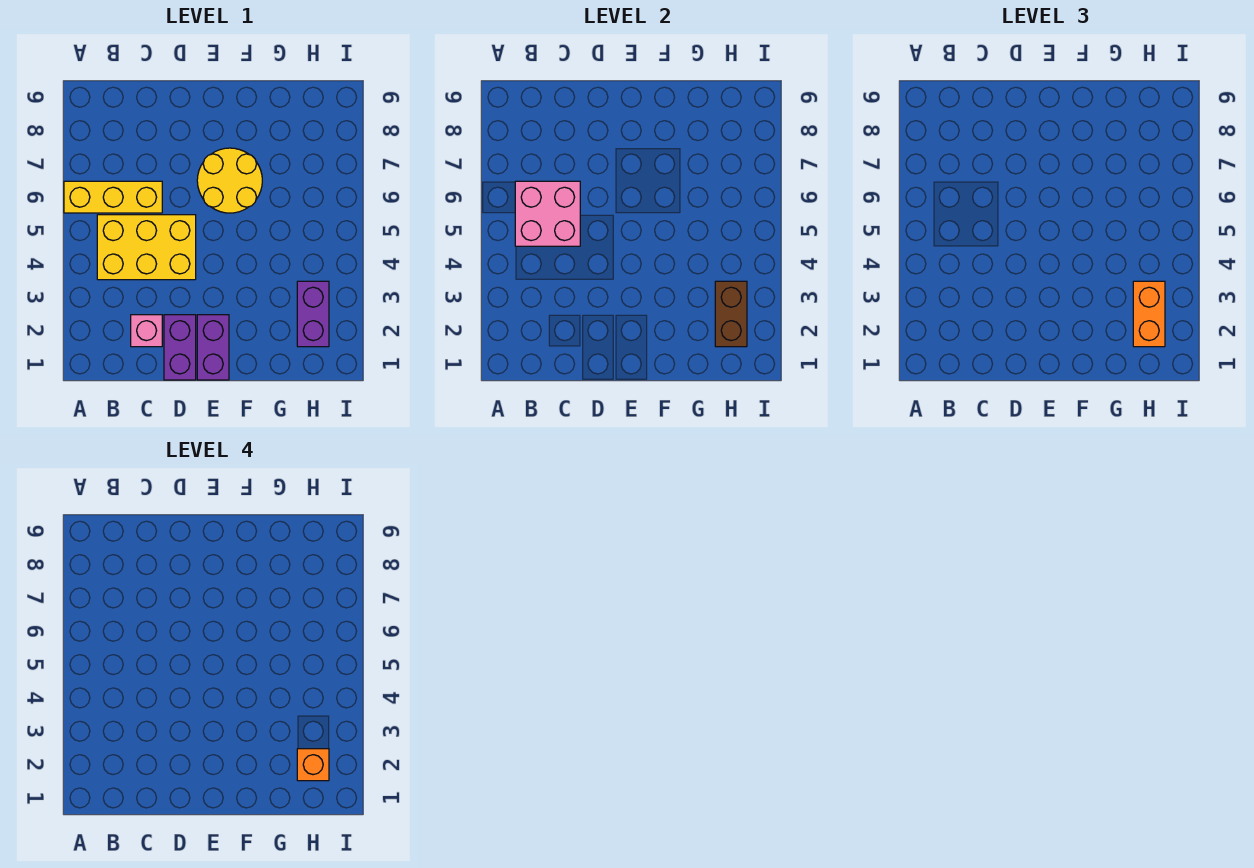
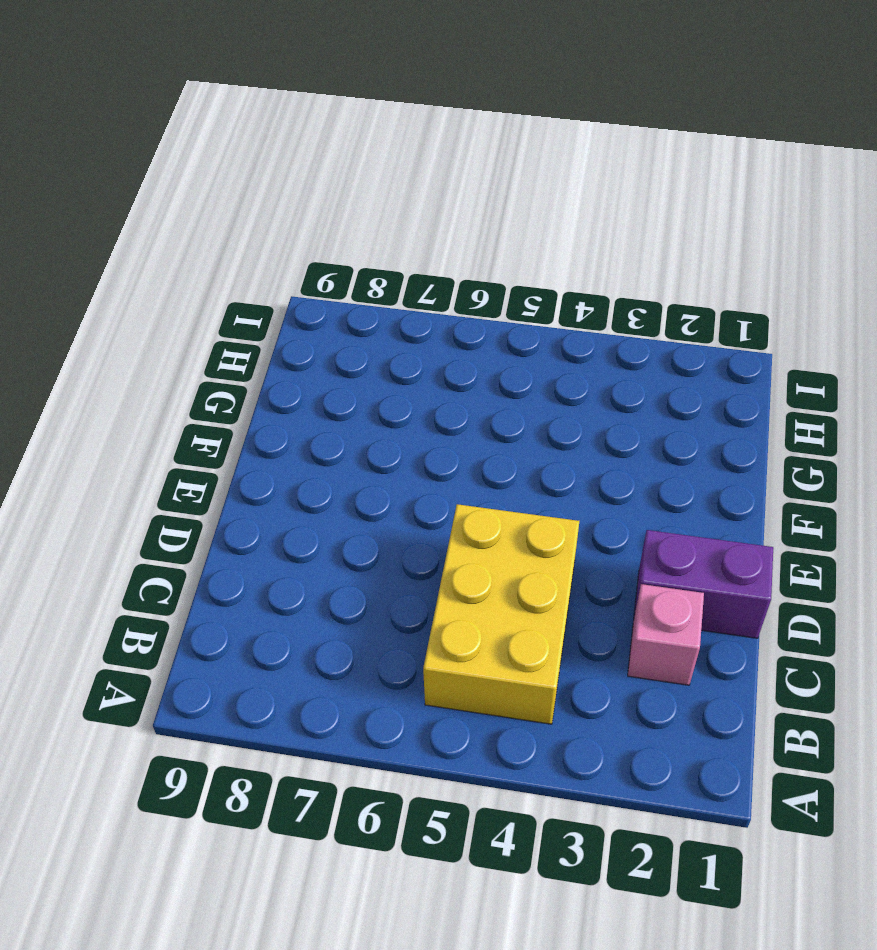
none -> yellow brick A6:C6 level 1
none -> purple brick E1:E2 level 1

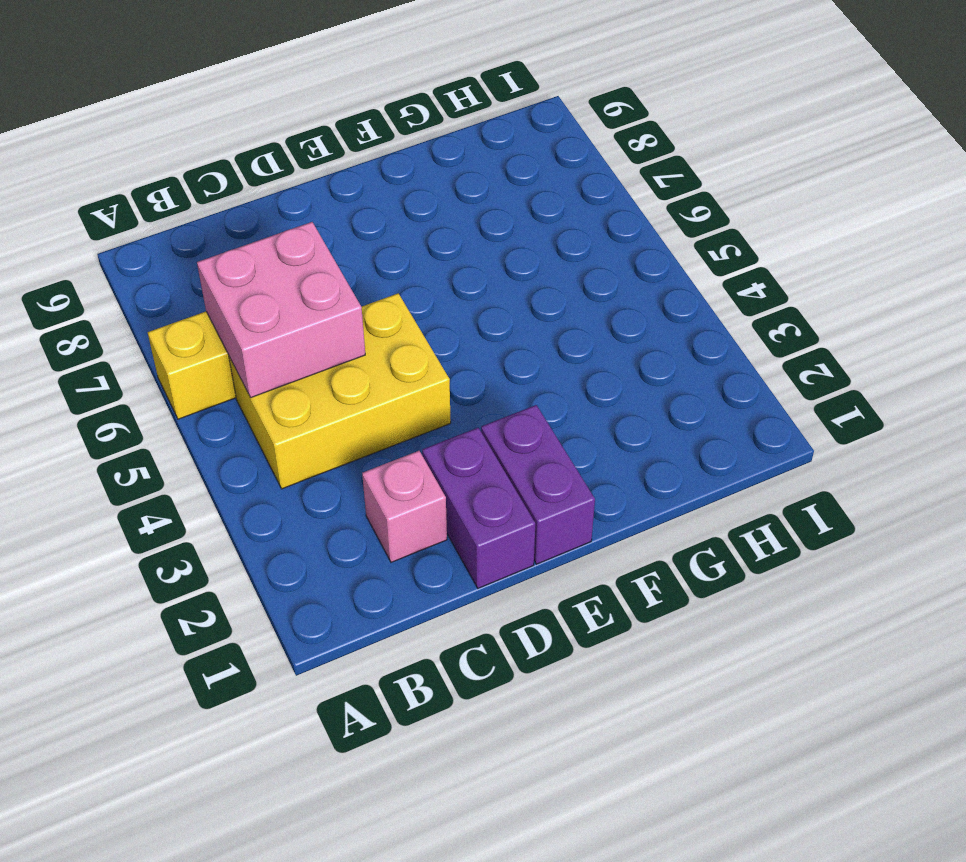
none -> yellow round brick E6:F7 level 1
none -> purple brick H2:H3 level 1

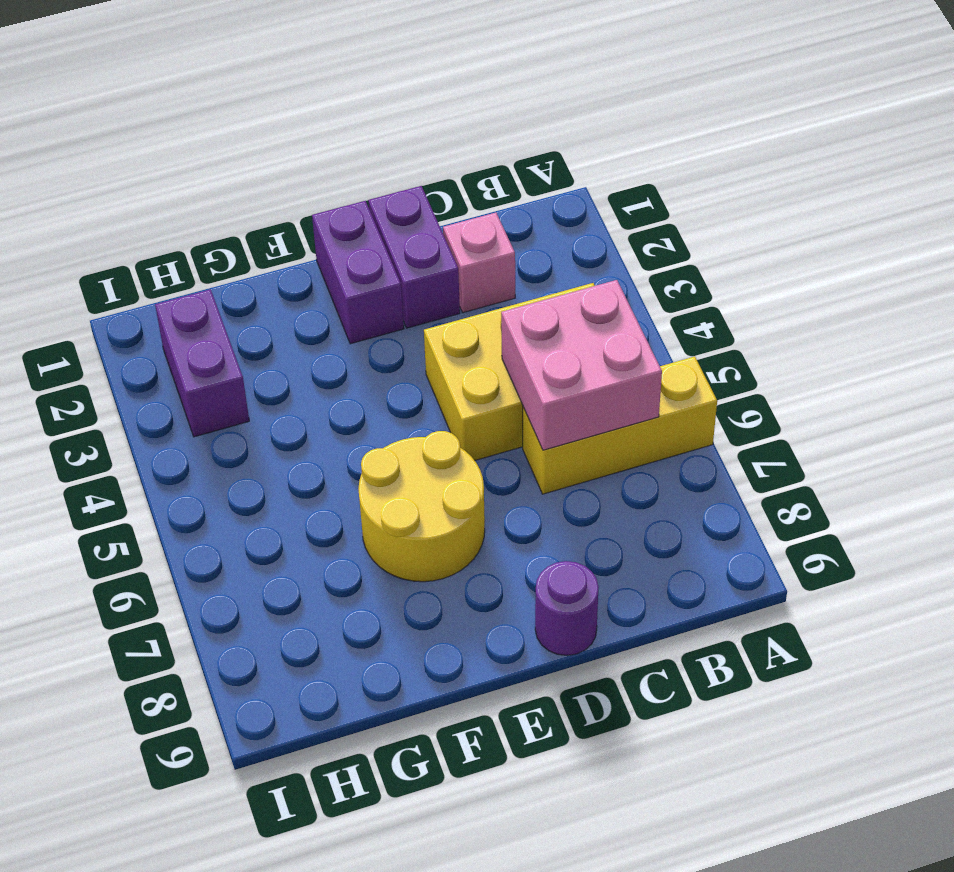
purple round brick D9 level 1 -> none
none -> brown brick H2:H3 level 2
none -> orange brick H2:H3 level 3

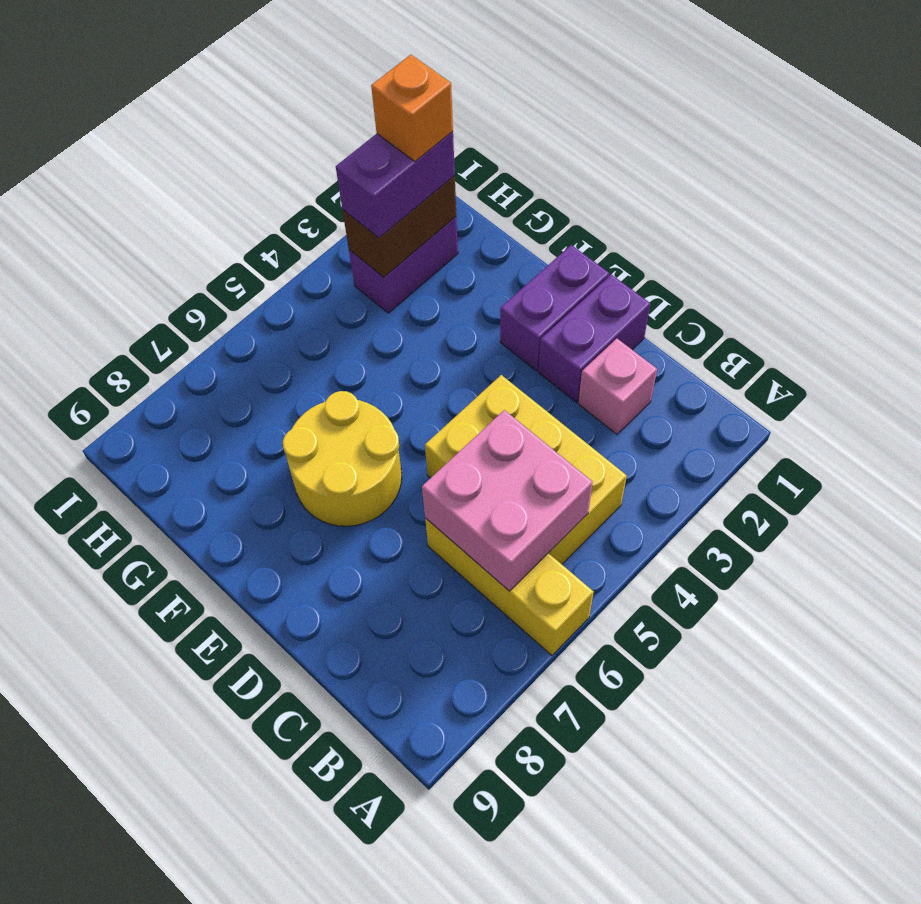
purple brick H2:H3 level 3 -> orange brick H2:H3 level 3

